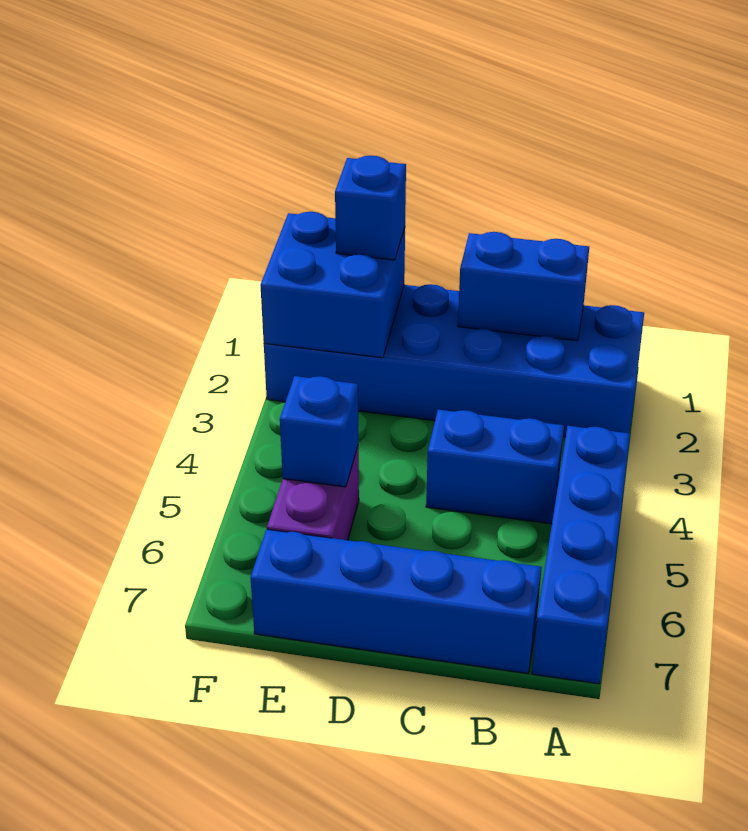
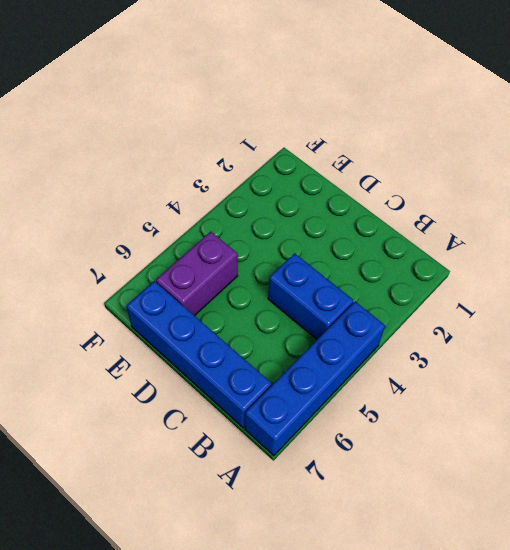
none -> blue brick A1:F2 level 1
none -> blue brick B1:C1 level 2

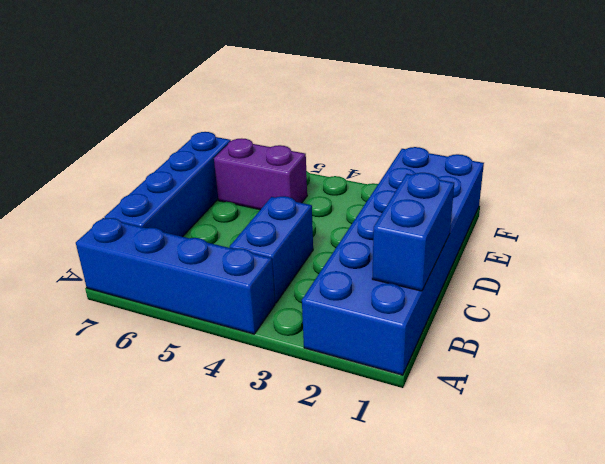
none -> blue brick E1:F2 level 2
none -> blue brick E5 level 2

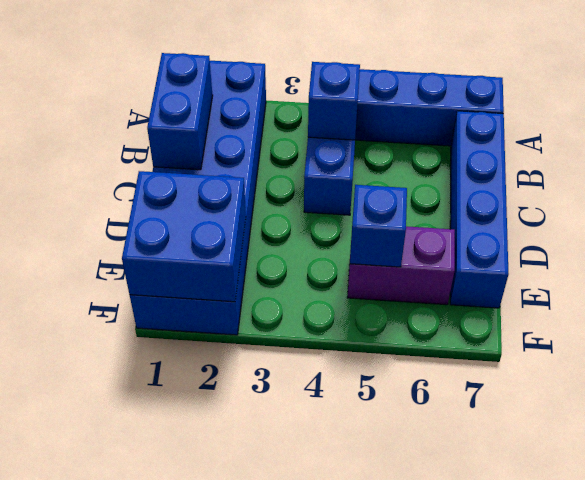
blue brick B4 level 2 -> blue brick E1 level 3

